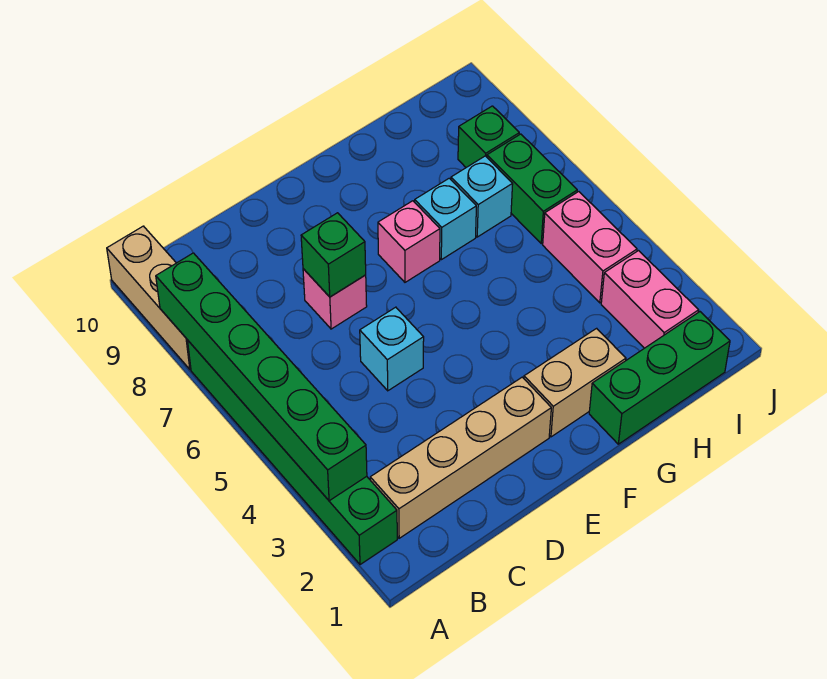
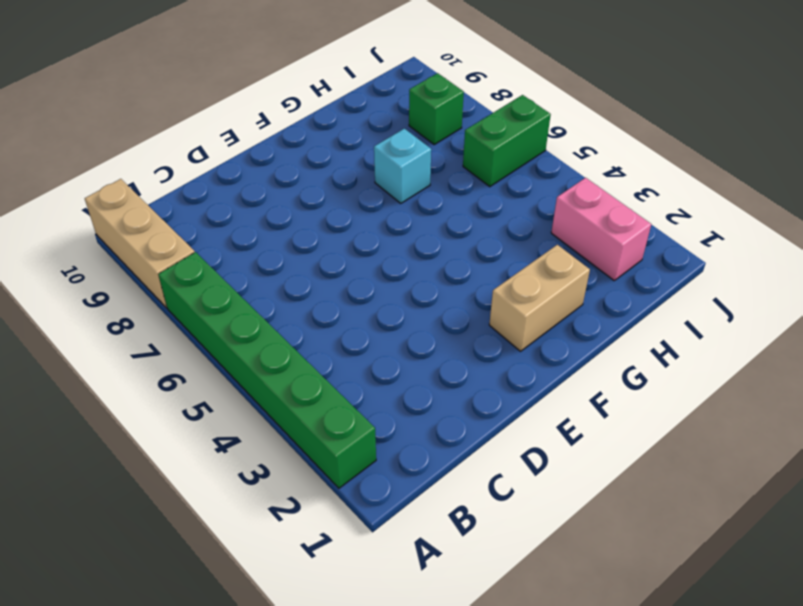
green brick I6:J6 level 1 -> green brick I6:I7 level 1
none -> tan brick B2:E2 level 1
none -> cyan brick D5 level 1
none -> pink brick D7 level 1

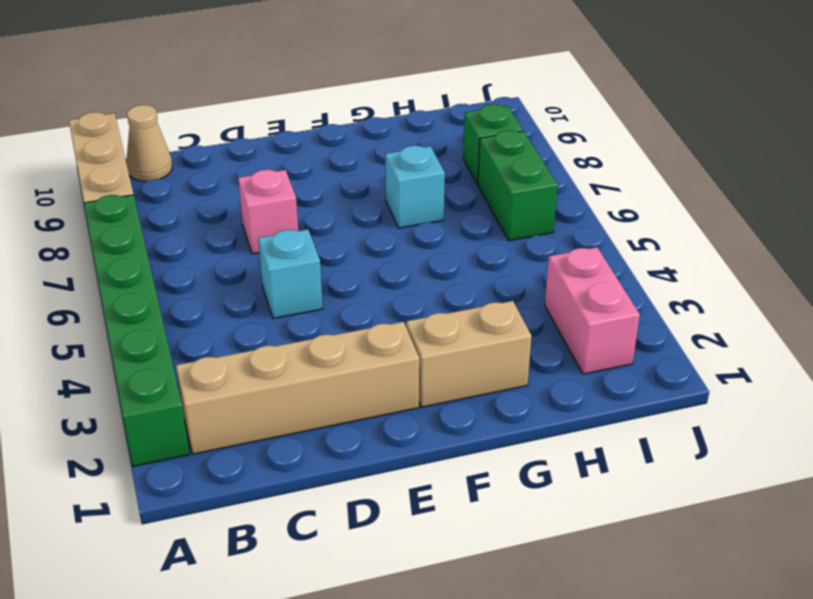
tan cone B10 level 1 -> none
none -> pink brick F7 level 1
none -> green brick G1:I1 level 1
none -> cyan brick H7 level 1

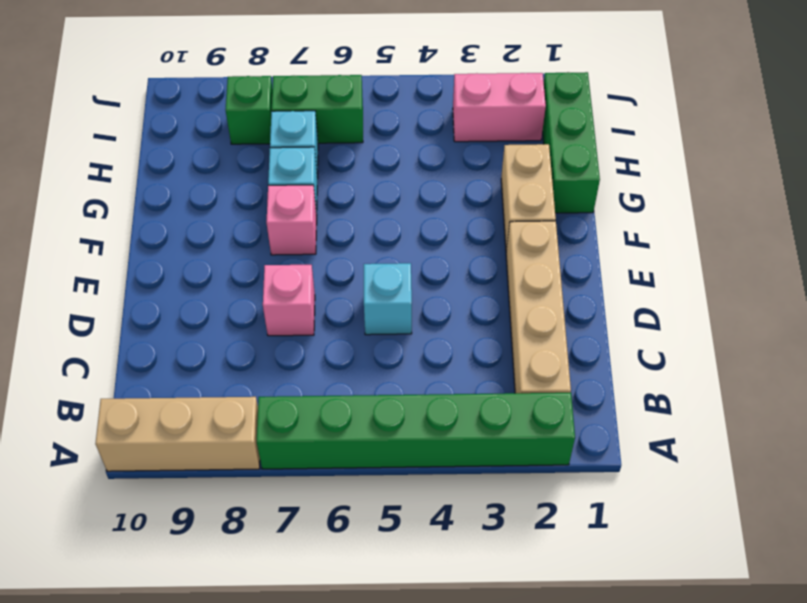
none -> pink brick I4:I5 level 1
none -> green brick A3:A8 level 2
none -> green brick D7 level 2

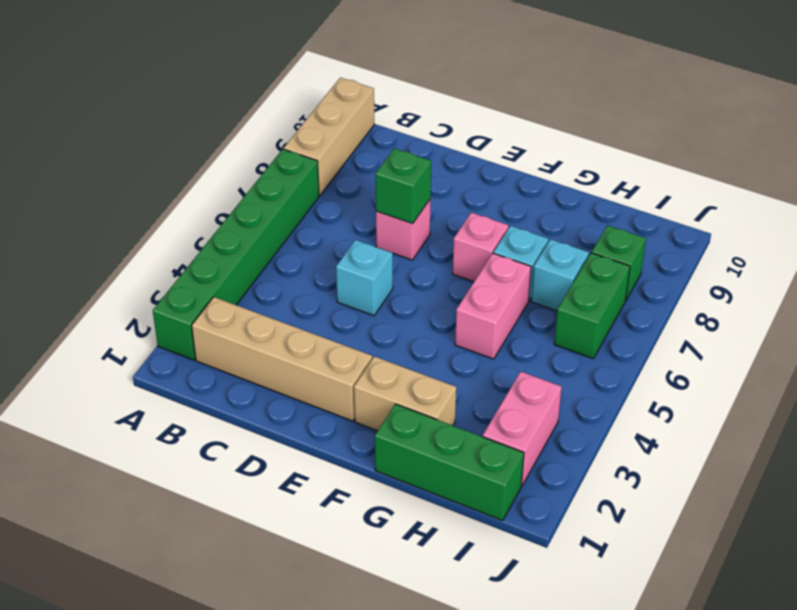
pink brick G5:G6 level 1 -> pink brick I4:I5 level 1
none -> green brick A3:A8 level 2

